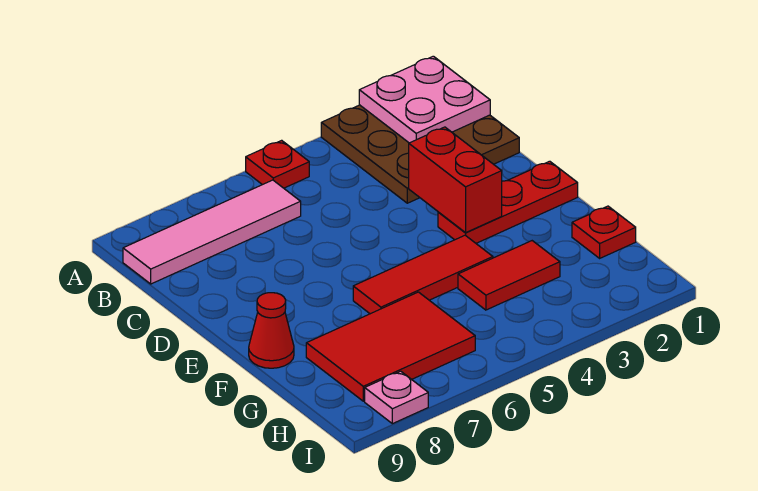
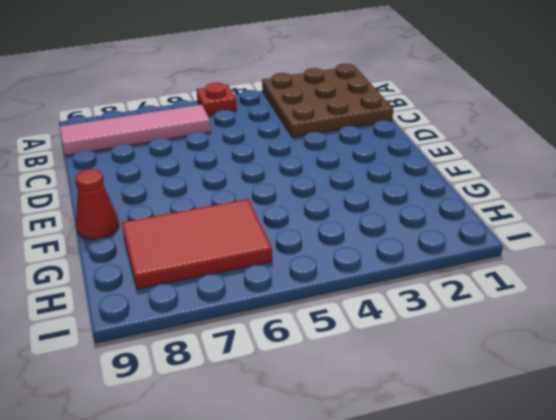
none -> red plate E1:E3 level 1
none -> red tile F4:F6 level 1
none -> red plate G1 level 1

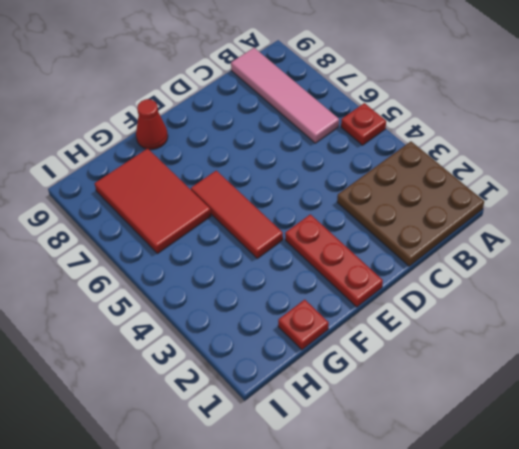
none -> red tile G3:G4 level 1
none -> pink plate I8 level 1
none -> pink plate A1:B2 level 2

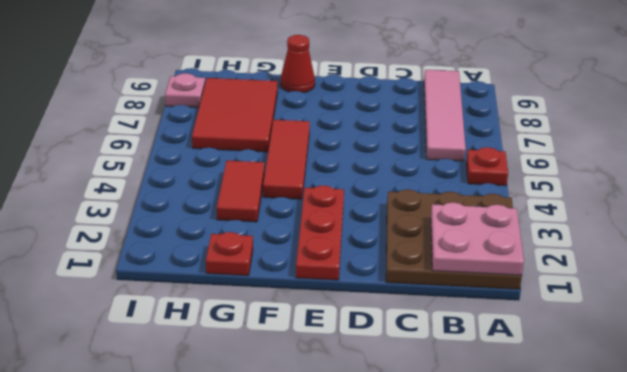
none -> red brick D3:E3 level 2

